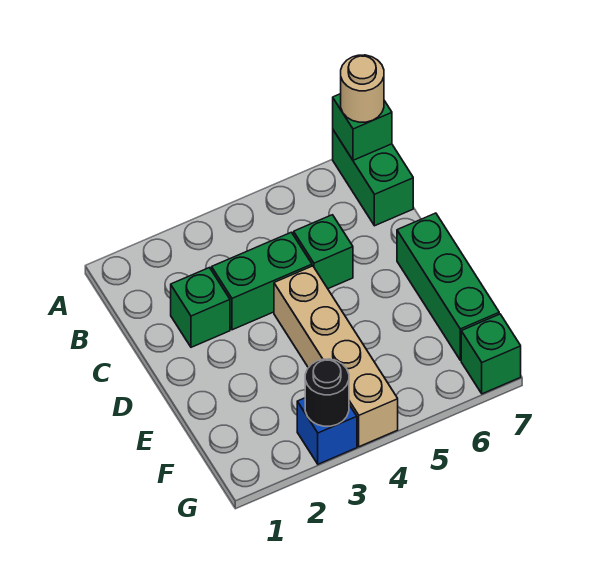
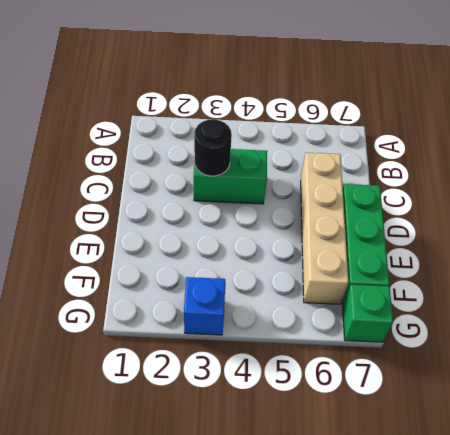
black round brick C3 level 2 -> black round brick G3 level 2
tan brick C6:F6 level 1 -> tan brick D4:G4 level 1
none -> green brick A7:B7 level 1
none -> green brick C2 level 1

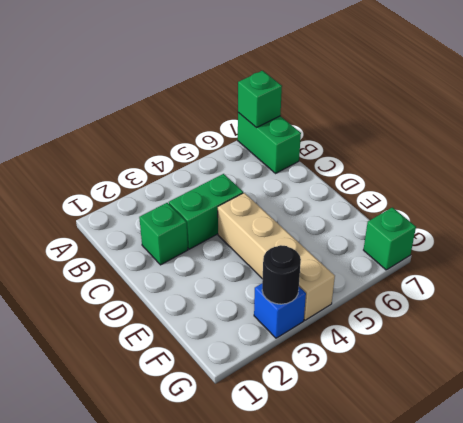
none -> green brick C5 level 1
none -> green brick D7:F7 level 1

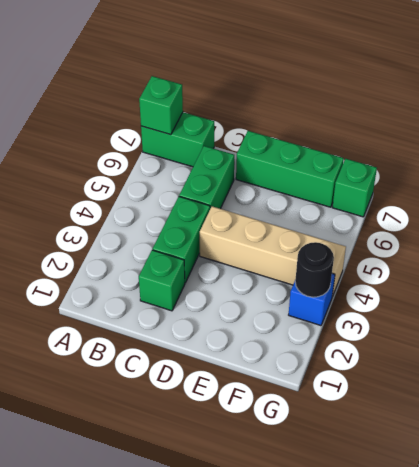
green brick C5:C6 level 1 -> green brick C5 level 1
none -> tan round brick A7 level 3

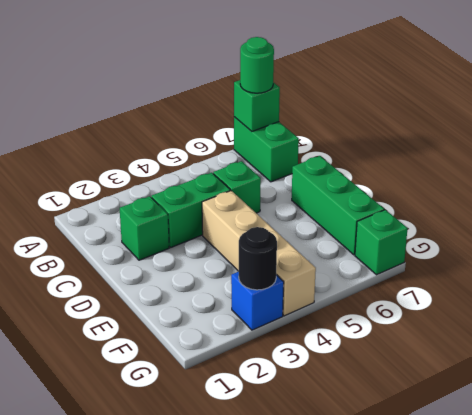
green round brick A7 level 3 -> tan round brick A7 level 3

